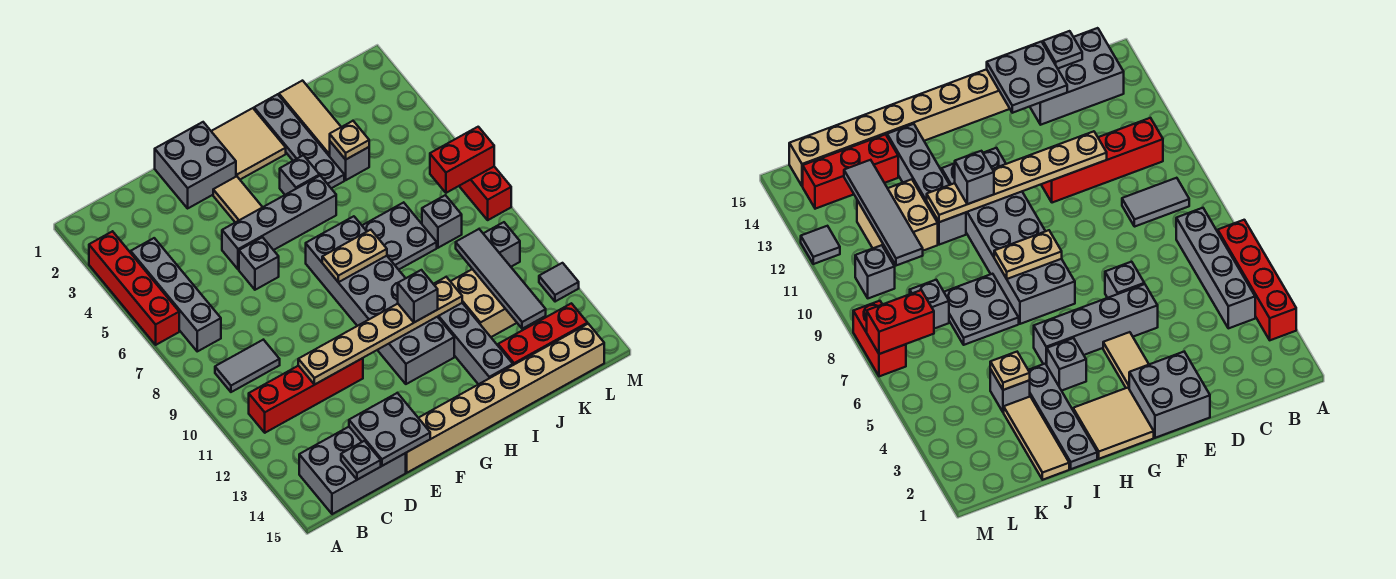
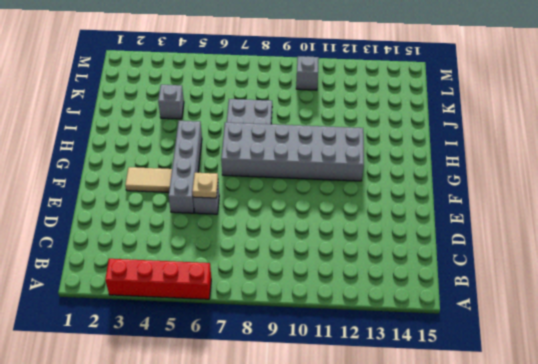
tan plate E6 level 2 -> tan plate J4 level 2
none -> grey brick B4:B7 level 1
none -> grey tile B9:C9 level 1
none -> red brick B11:E11 level 1
none -> grey brick B14:D15 level 1

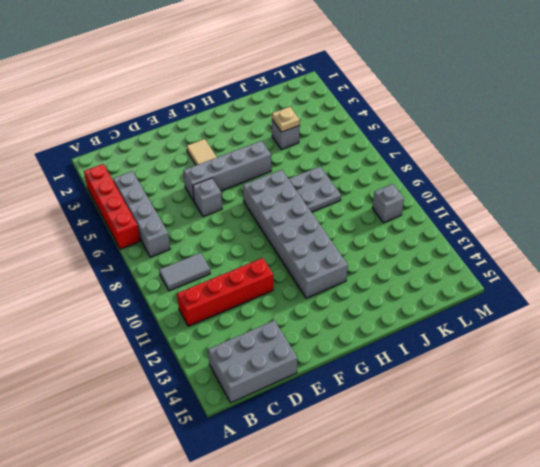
none -> grey brick E1:F2 level 1
none -> tan brick E15:L15 level 1
none -> tan tile G1:H2 level 1
none -> grey brick H4 level 1

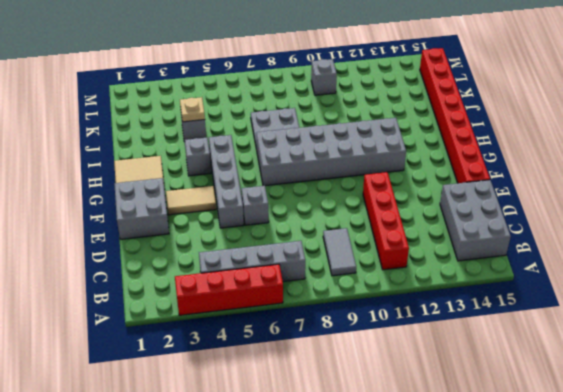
red brick E15:L15 level 1 -> tan brick E15:L15 level 1
none -> grey plate I1:I4 level 1
none -> grey brick I11:I14 level 1
none -> tan tile J1:J3 level 1
none -> tan brick J11:K12 level 1

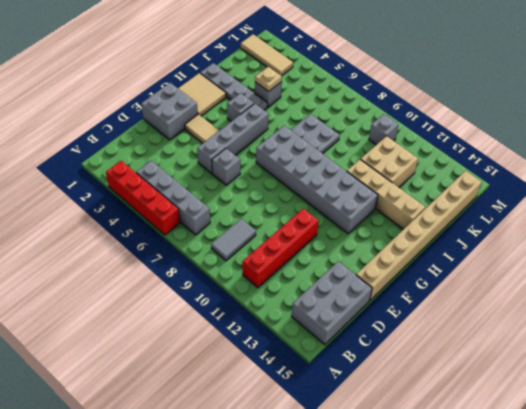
tan brick I11:I14 level 1 -> grey brick I11:I14 level 1
tan tile L1:L3 level 1 -> tan tile J1:J3 level 1
none -> red brick J14:L14 level 1
none -> grey brick K8 level 1
none -> red brick M7:M8 level 1
none -> grey tile M12 level 1

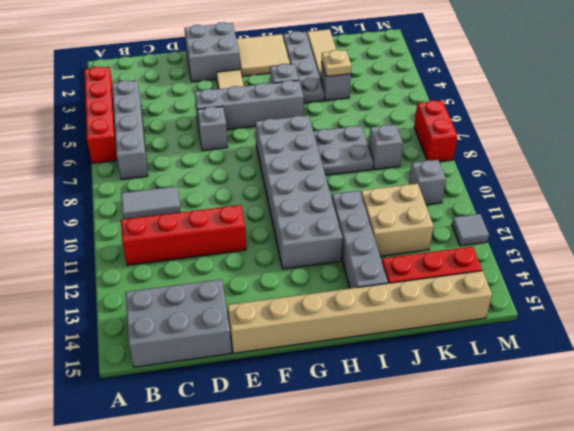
none -> grey plate C15 level 2
none -> tan plate D11:I11 level 2
none -> grey plate D14:E15 level 2
none -> tan plate G8:H8 level 2

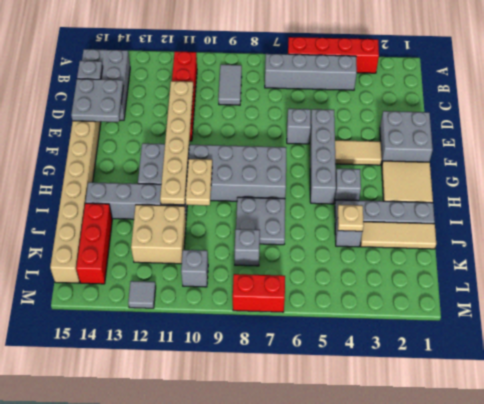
tan plate H10:I10 level 2 -> tan plate G8:H8 level 2
none -> grey tile K10:K13 level 2
none -> red brick L7:M7 level 2
none -> grey brick H11 level 3

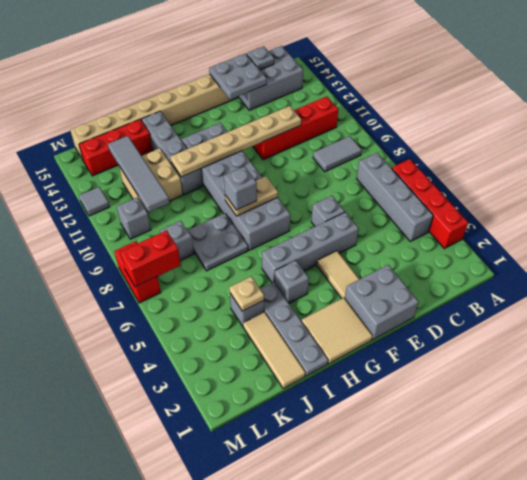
grey brick H8 level 3 -> grey brick H11 level 3

